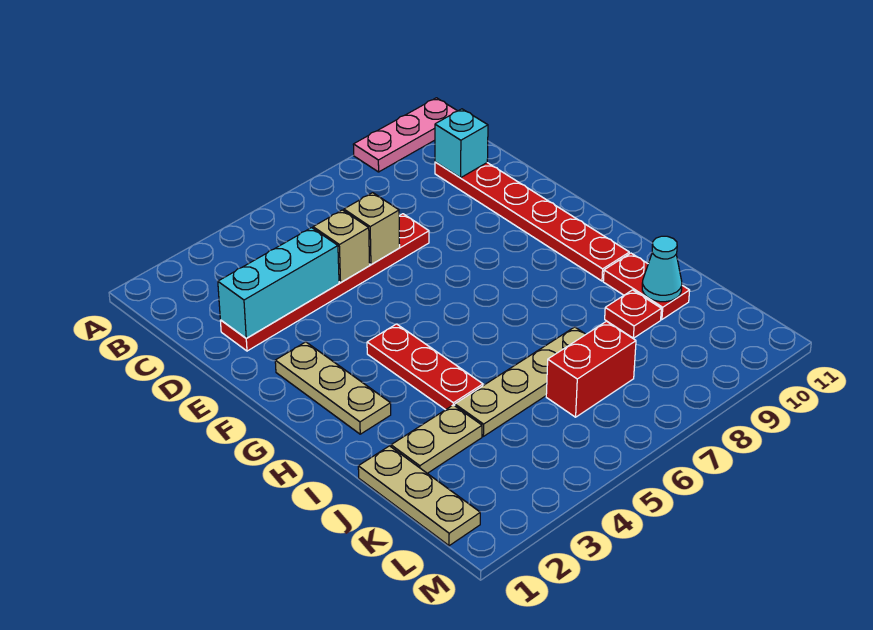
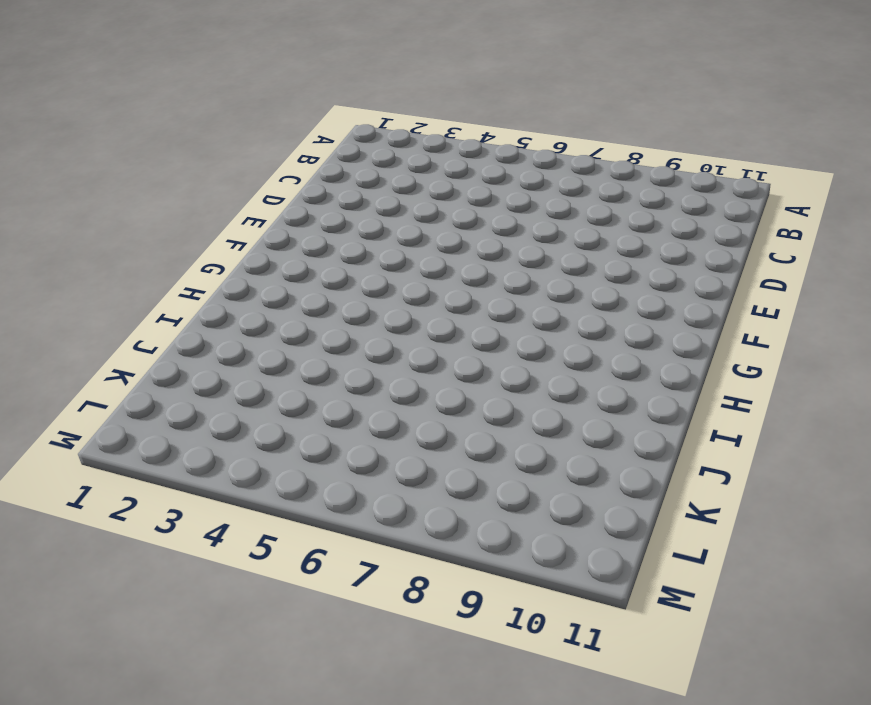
none -> pink plate A9:A11 level 1
none -> red plate C10:H10 level 1
none -> red plate D2:D7 level 1

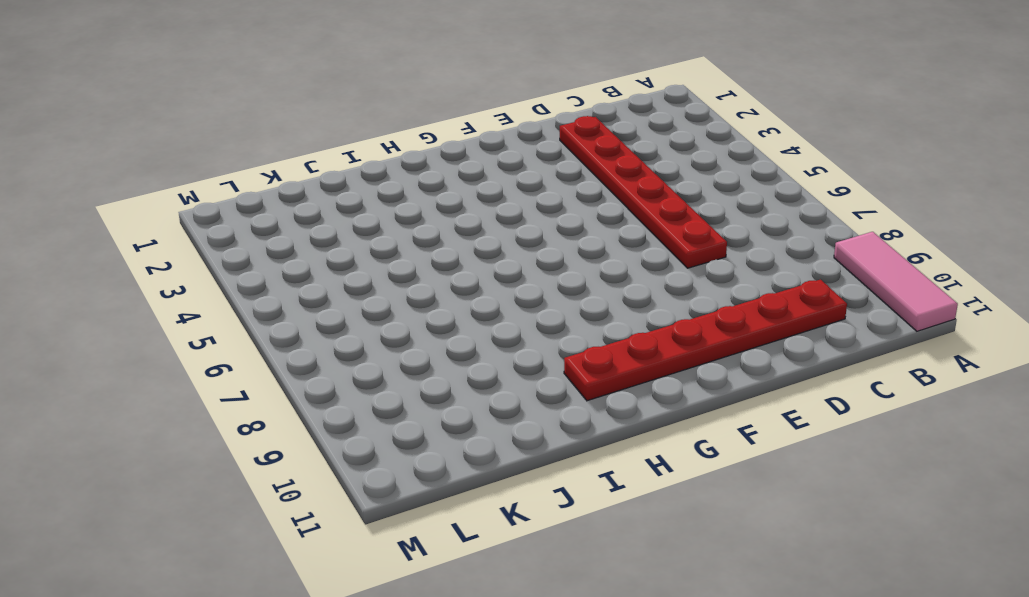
pink tile A9:A11 level 1 -> pink plate A9:A11 level 1
none -> tan plate F2:H2 level 1
none -> red plate G4:I4 level 1
none -> red plate I10:J10 level 1

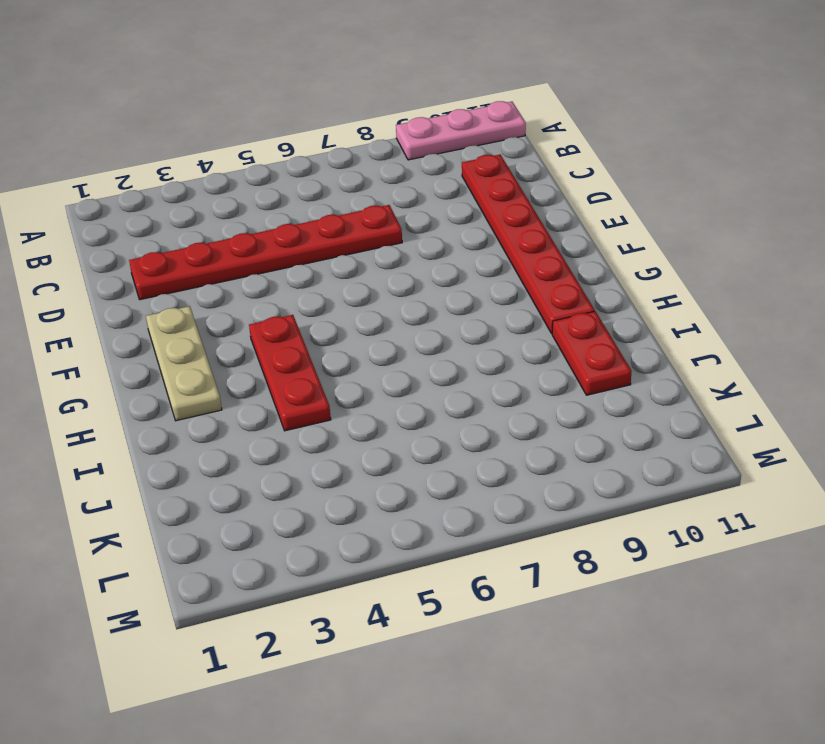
none -> tan plate J1:L1 level 1
none -> tan plate J2:J3 level 1
none -> tan plate J4:J7 level 1

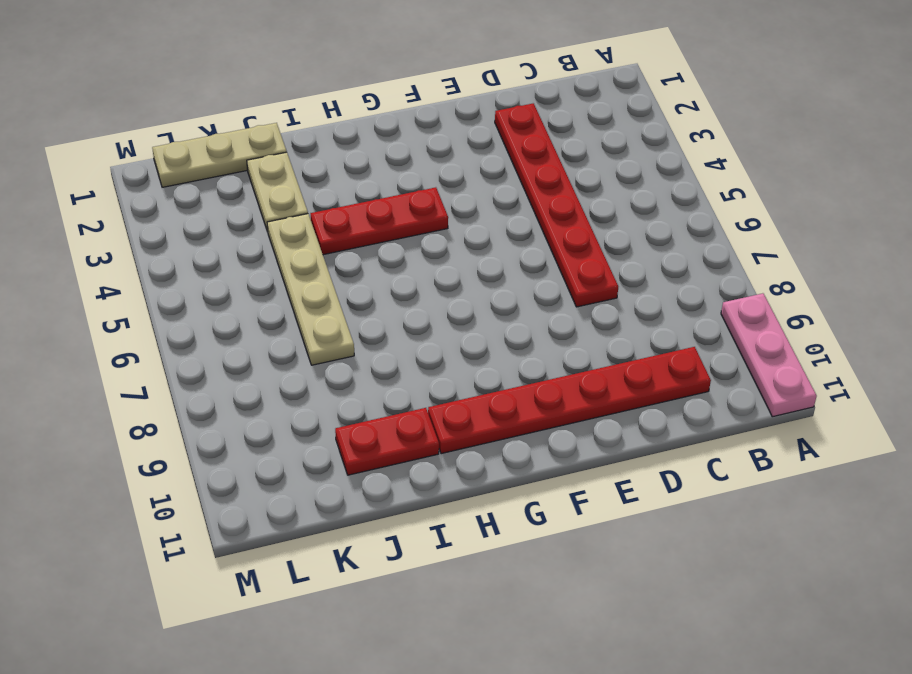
none -> tan plate F2:H2 level 1
none -> red plate J9 level 1
none -> red brick K6:K7 level 1

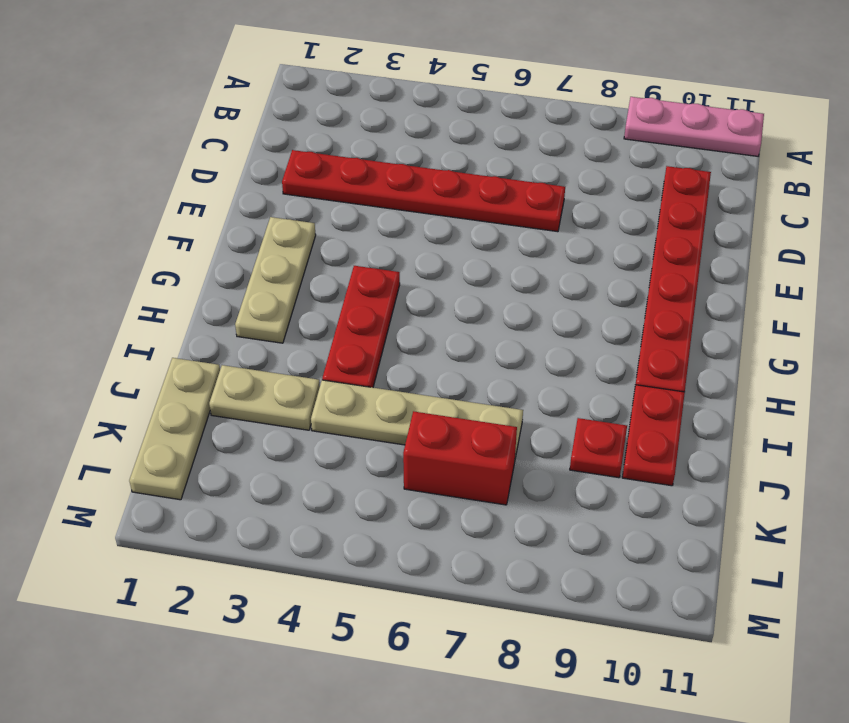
none -> cyan brick C10 level 2
none -> cyan brick D2:D4 level 2
none -> tan brick D5 level 2

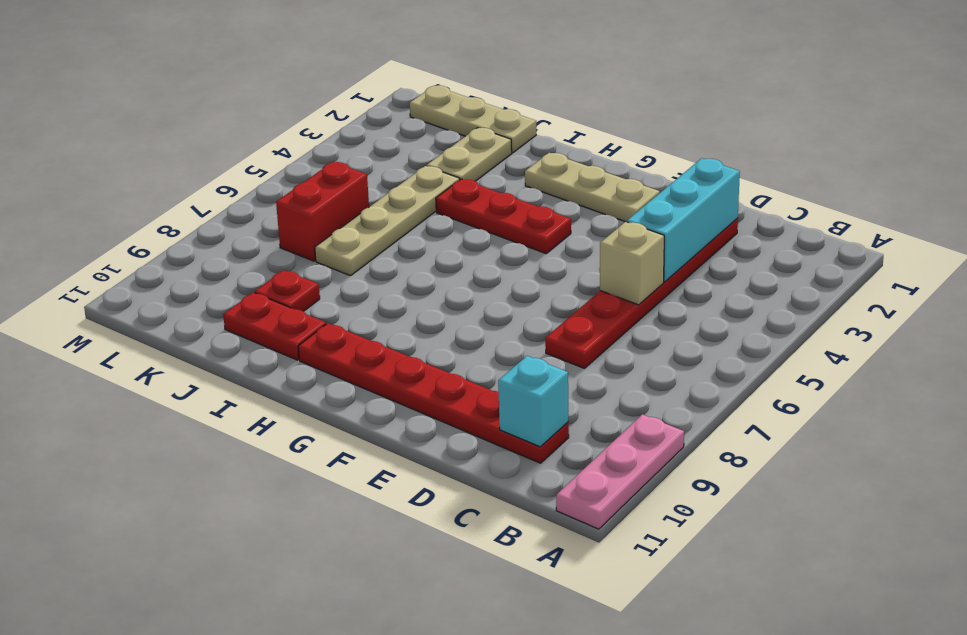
none -> tan brick D6 level 2
none -> cyan cone J10 level 2

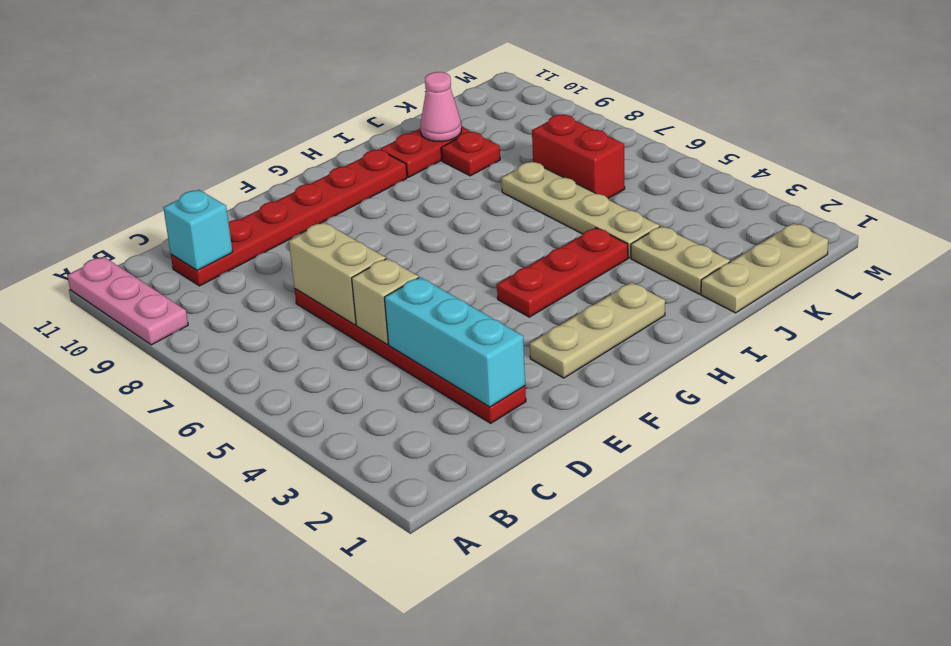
tan brick D6:D7 level 2 -> tan brick D6 level 2
pink cone J10 level 2 -> cyan cone J10 level 2

